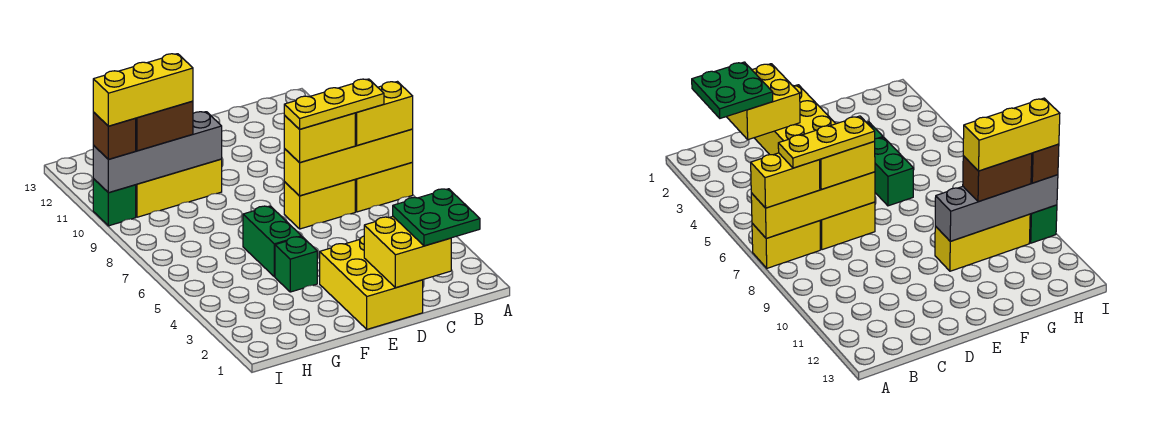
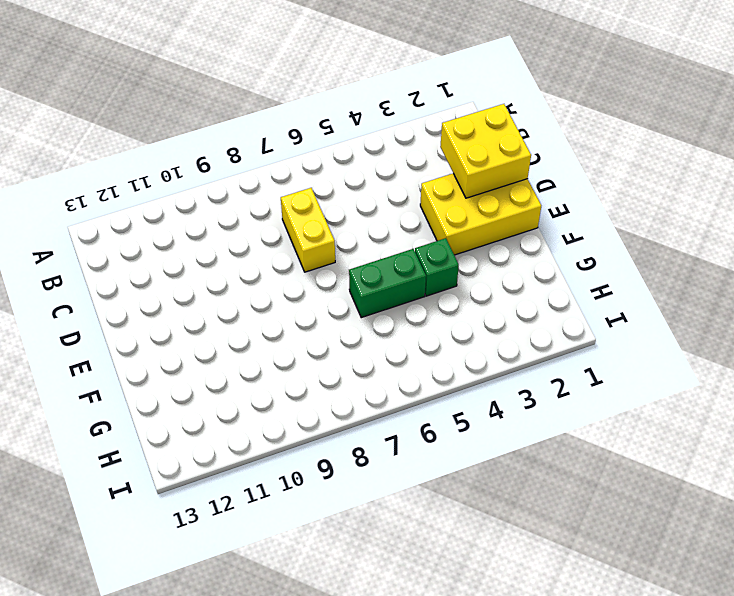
none -> yellow brick A7:B7 level 1
none -> yellow brick F10:H10 level 1
none -> green brick I10 level 1

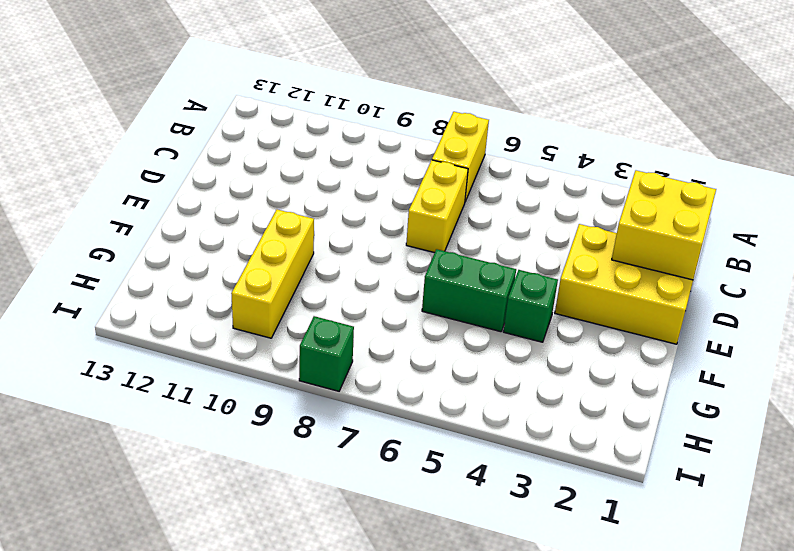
green brick I8 level 1 -> green brick I10 level 1
none -> yellow brick A7:D7 level 2
none -> grey brick F10:I10 level 2
none -> yellow brick A7:B7 level 3

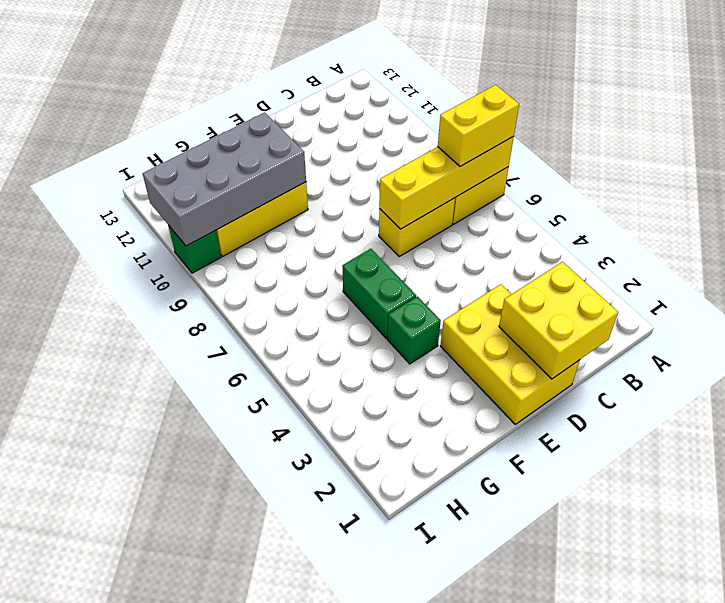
grey brick F10:I11 level 2 -> grey brick F10:I10 level 2
none -> green plate B1:C2 level 3
none -> yellow brick C7:D7 level 3
none -> brown brick G10:H10 level 3

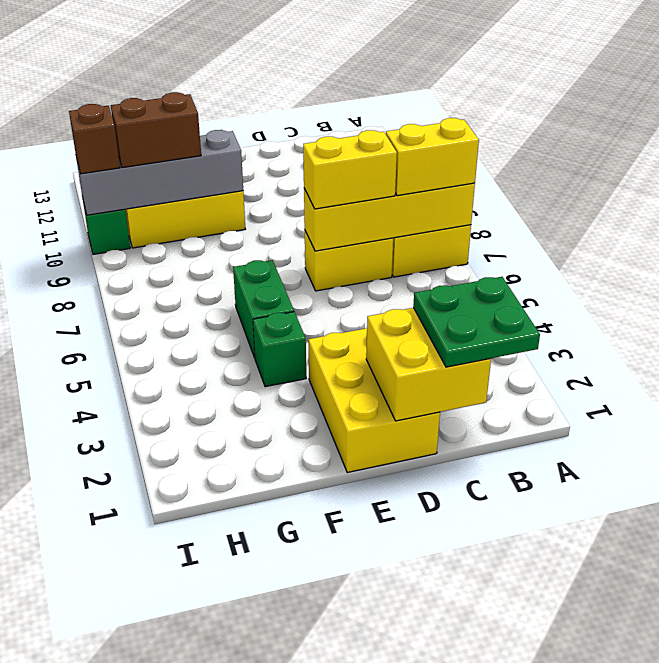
none -> yellow plate B7:D7 level 4
none -> yellow brick G10:I10 level 4

